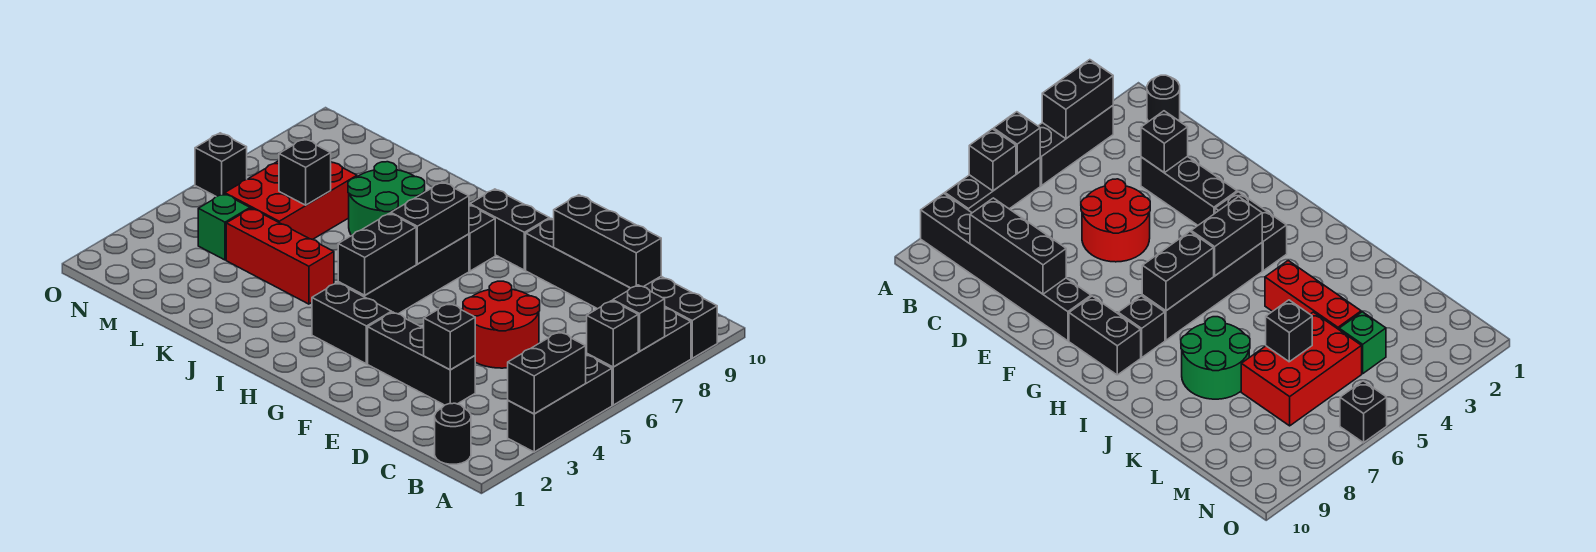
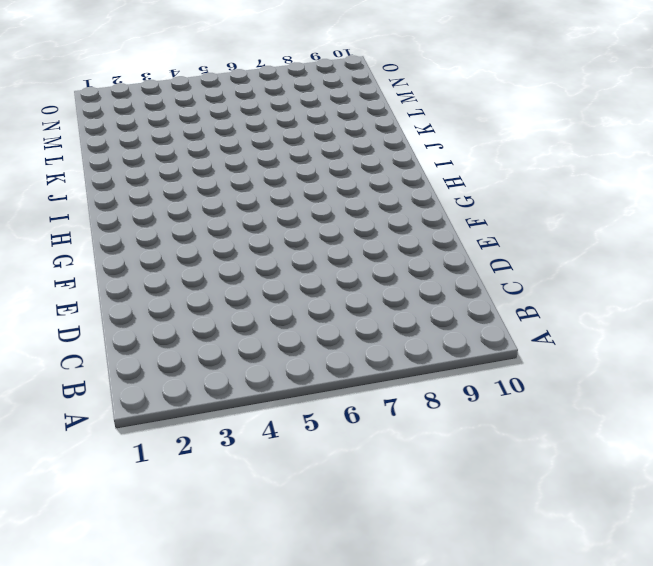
none -> black brick A3:A5 level 1
none -> black brick A6:A8 level 1
none -> black brick A9:F9 level 1

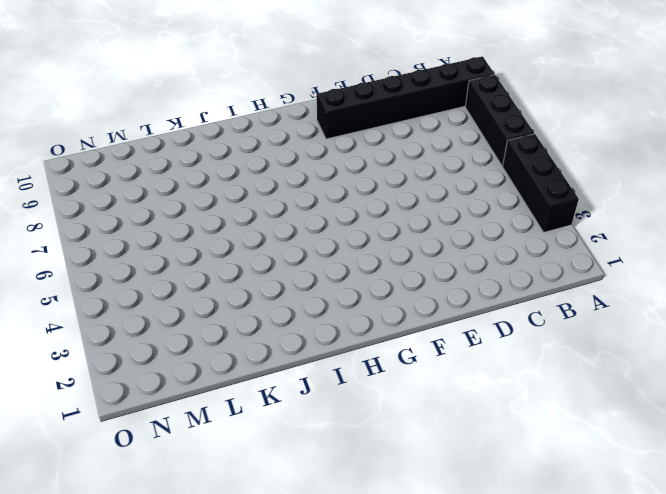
none -> black round brick B1 level 1
none -> black brick D3:F3 level 1
none -> red round brick D5:E6 level 1

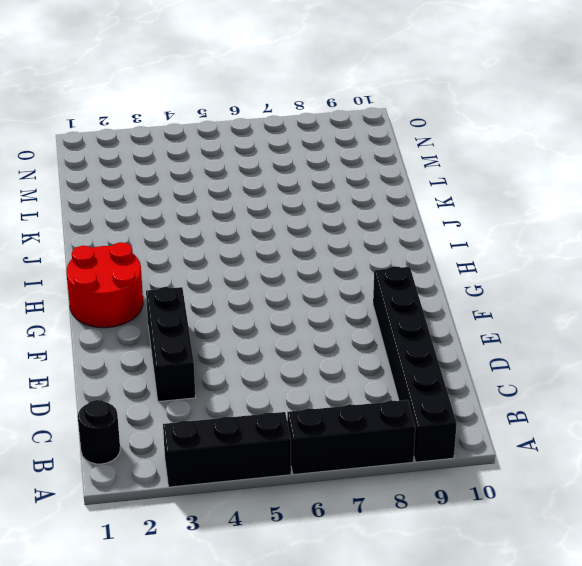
red round brick G1:H2 level 1 -> red round brick D5:E6 level 1
none -> black brick G3:H3 level 1
none -> black brick G9:H9 level 1
none -> black brick H4:H7 level 1

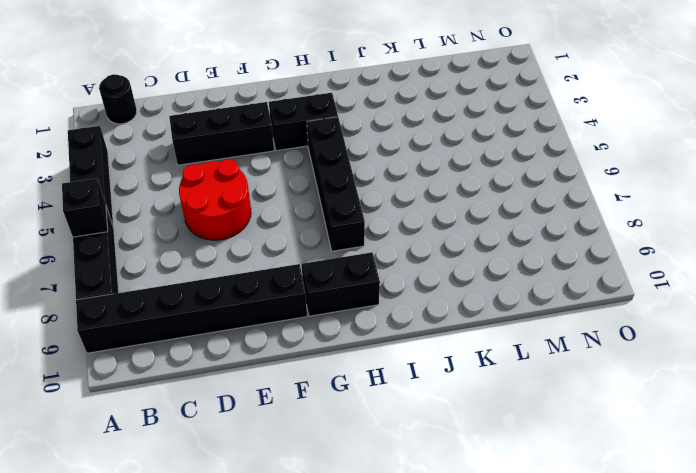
none -> black brick H8 level 1
none -> red brick J4:L4 level 1
none -> green round brick J7:K8 level 1

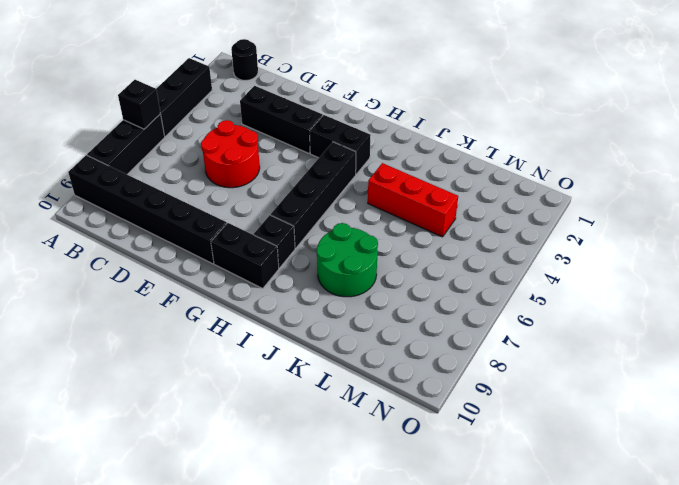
none -> red brick L5:M7 level 1
none -> green brick M4 level 1
none -> black brick O6 level 1

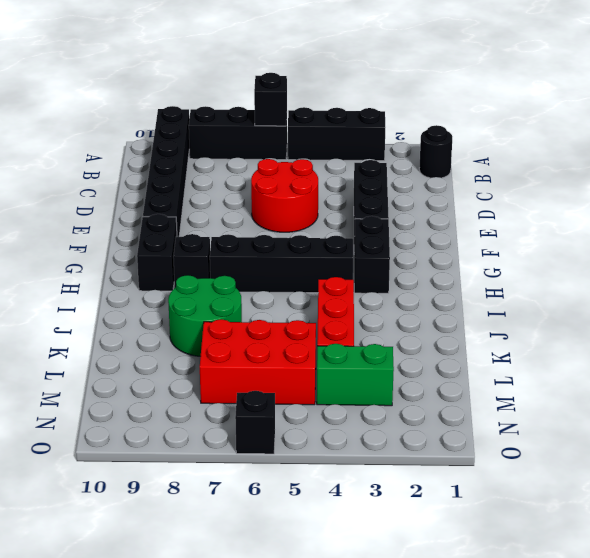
green brick M3:M4 level 1 -> green brick M4 level 1
none -> black brick A3:A4 level 2
none -> black brick A7 level 2
none -> black brick C9:E9 level 2

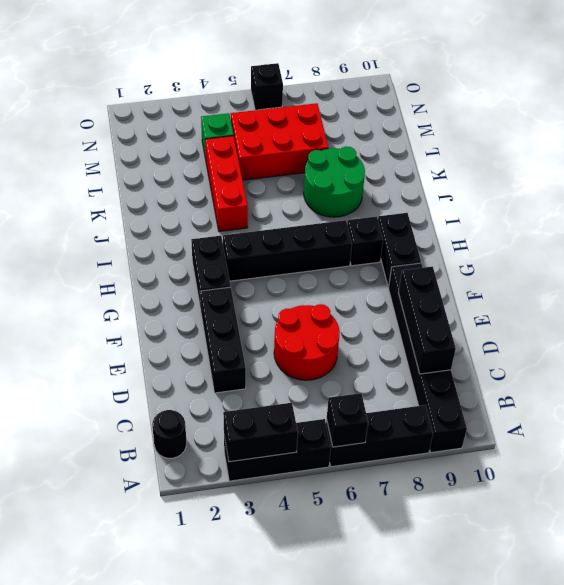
none -> black brick A7 level 2
none -> black brick D3 level 2
none -> black brick H4:H5 level 2

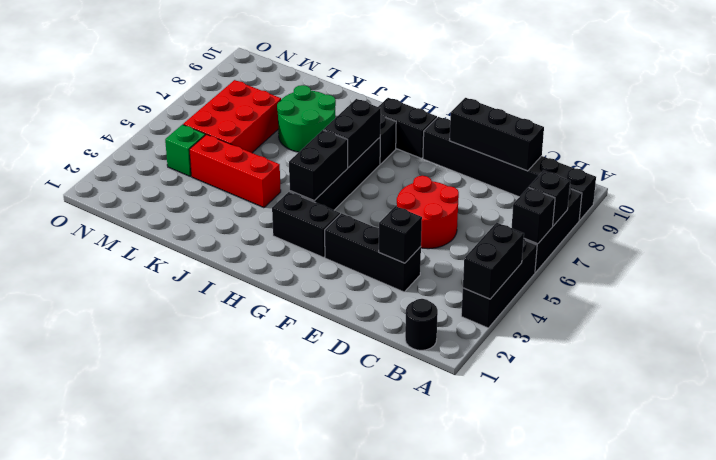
none -> black brick O6 level 1
none -> black brick L6 level 2

